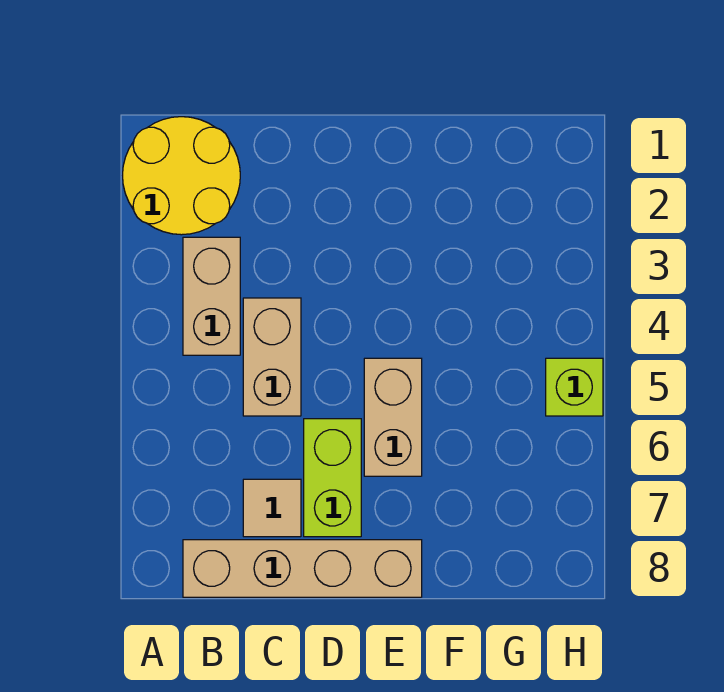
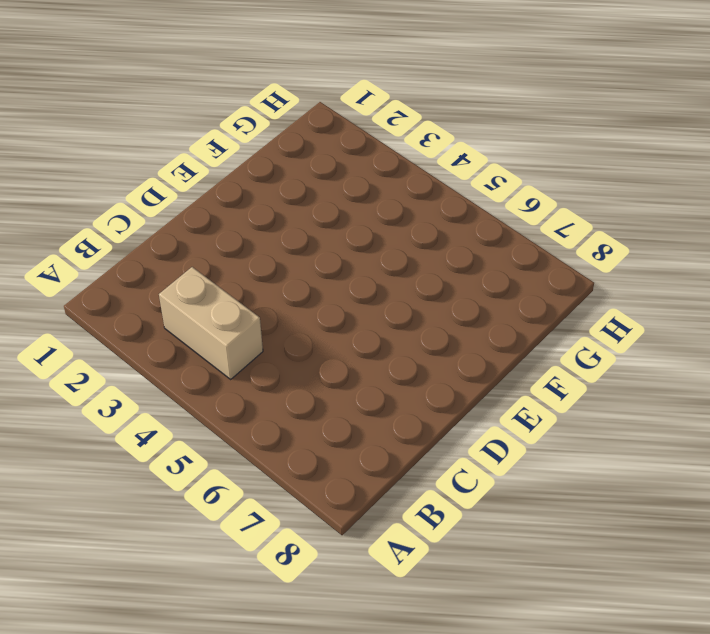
none -> yellow round brick A1:B2 level 1
none -> tan brick B8:E8 level 1

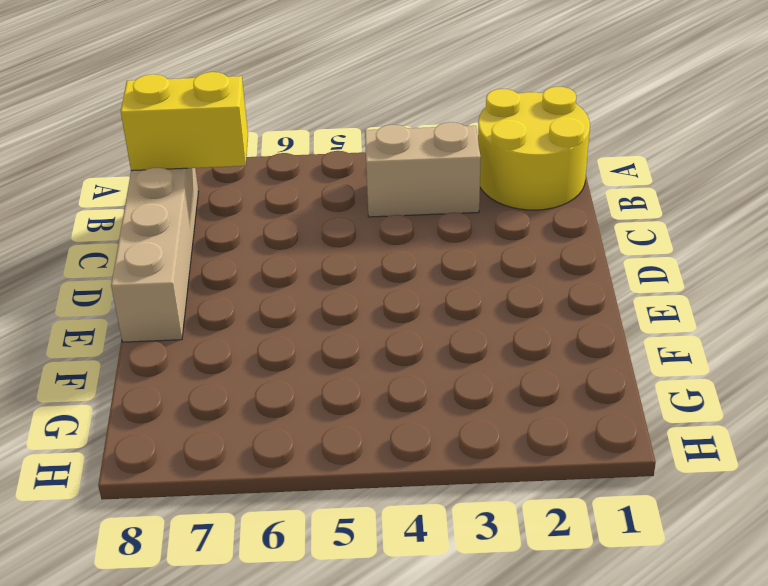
yellow brick B7:B8 level 2 -> none
none -> tan brick C4:C5 level 1
none -> tan tile C7 level 1

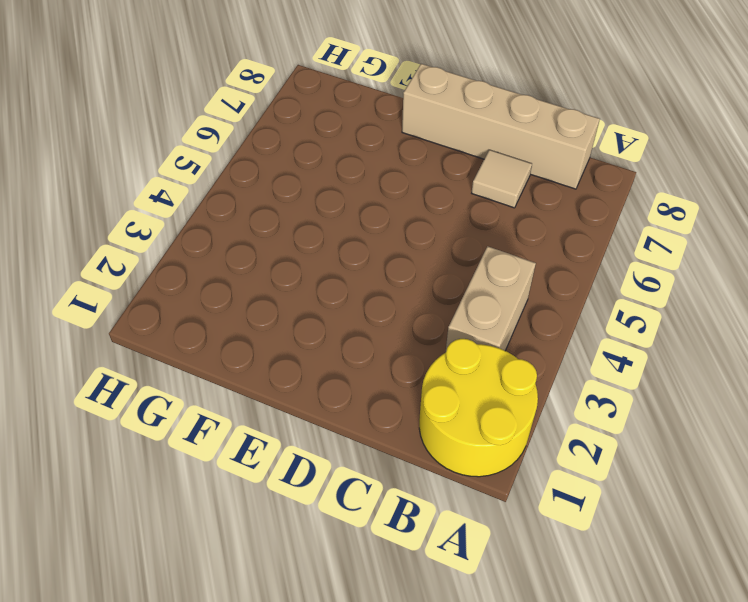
none -> tan brick C4:C5 level 1
none -> lime brick D6:D7 level 1

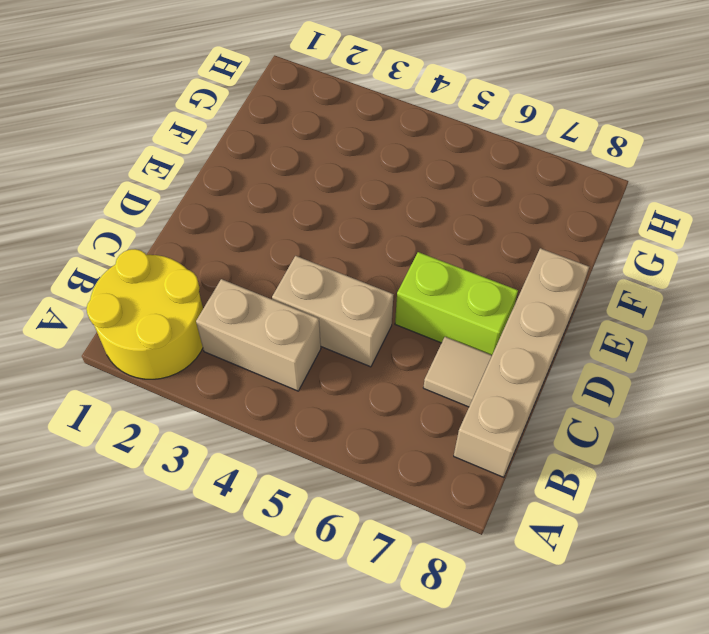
none -> tan brick E5:E6 level 1
none -> lime brick H5 level 1

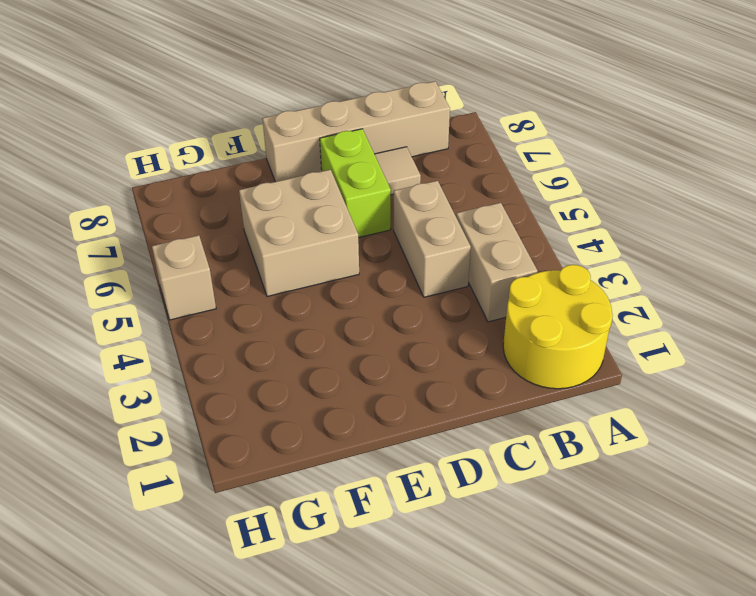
tan brick E5:F6 level 1 -> tan brick E5:E6 level 1
tan brick H5 level 1 -> lime brick H5 level 1

